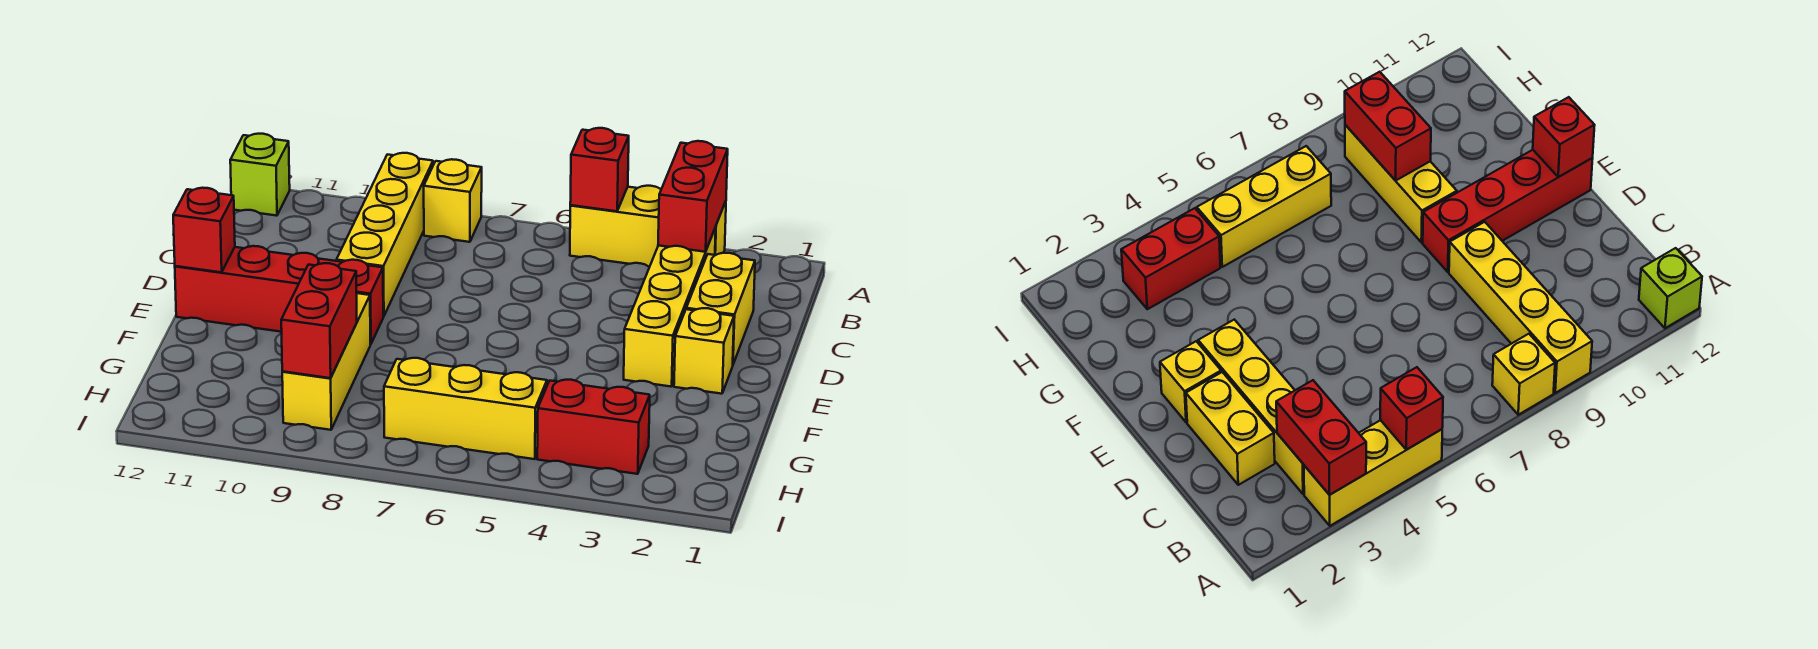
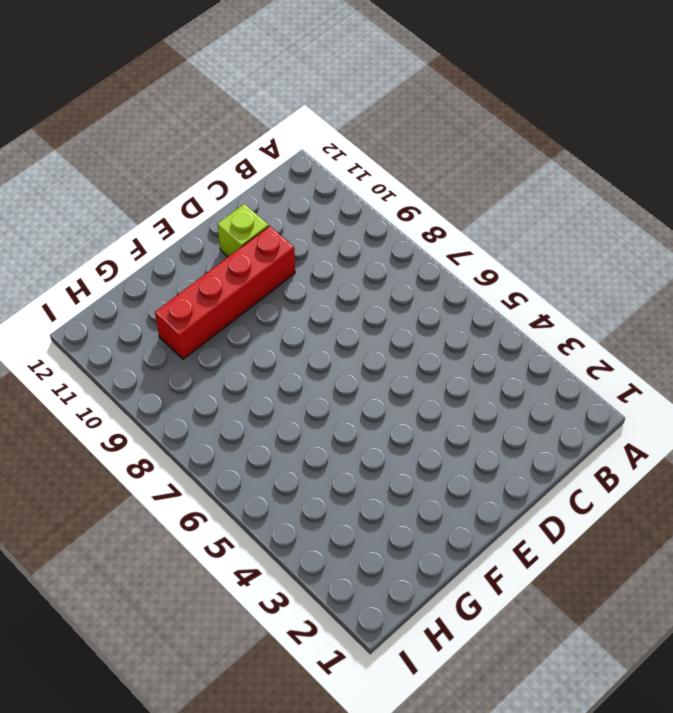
red brick D10:G10 level 1 -> red brick E9:E12 level 1
lime brick D11 level 1 -> lime brick A12 level 1
none -> yellow brick A3:A5 level 1
none -> yellow brick A8 level 1
none -> yellow brick A9:D9 level 1

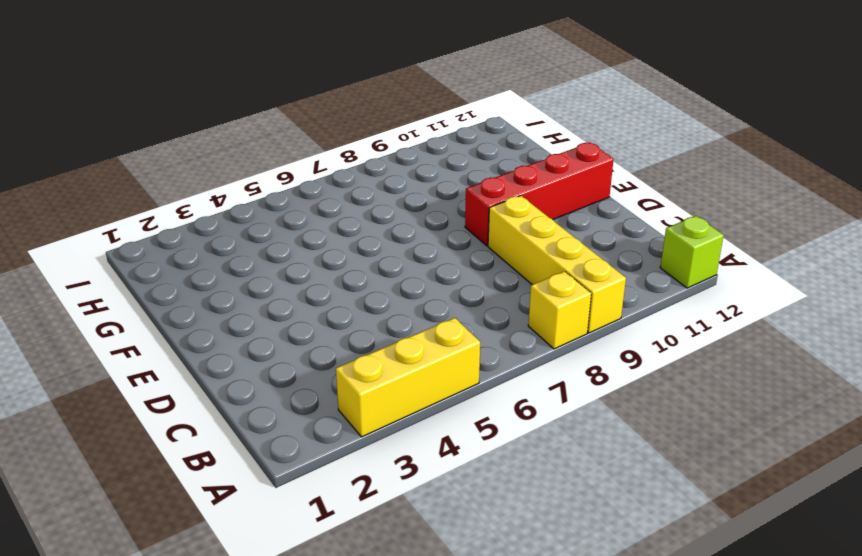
none -> yellow brick B3:E3 level 1
none -> yellow brick C2:D2 level 1
none -> yellow brick E2 level 1

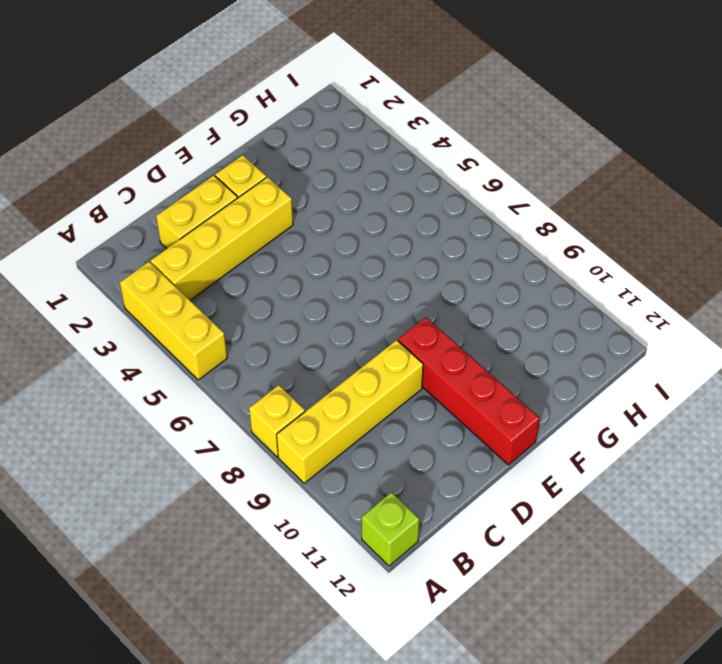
none -> yellow brick F9:H9 level 1
none -> red brick H3:H4 level 1
none -> yellow brick H5:H7 level 1

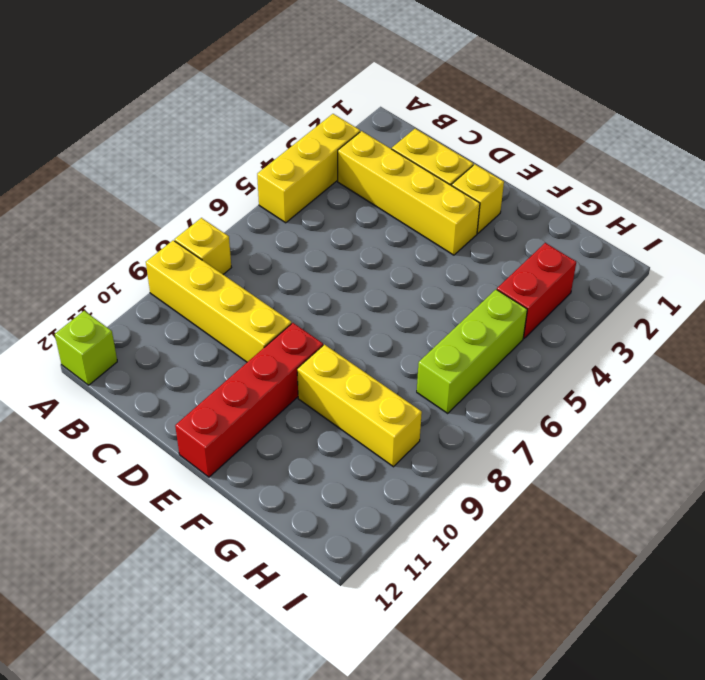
lime brick H5:H7 level 1 -> yellow brick H5:H7 level 1
none -> red brick A3:B3 level 2
none -> red brick A5 level 2
none -> red brick E12 level 2

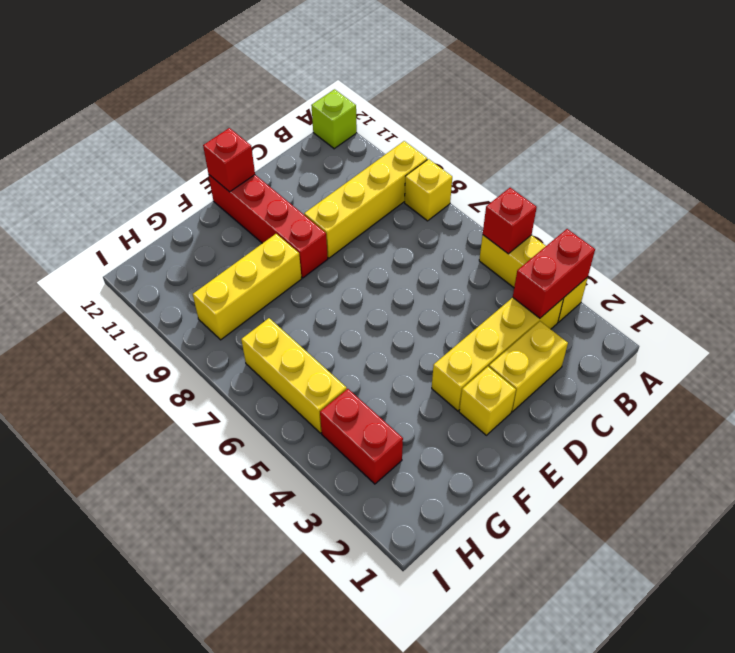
none -> red brick G9:H9 level 2

